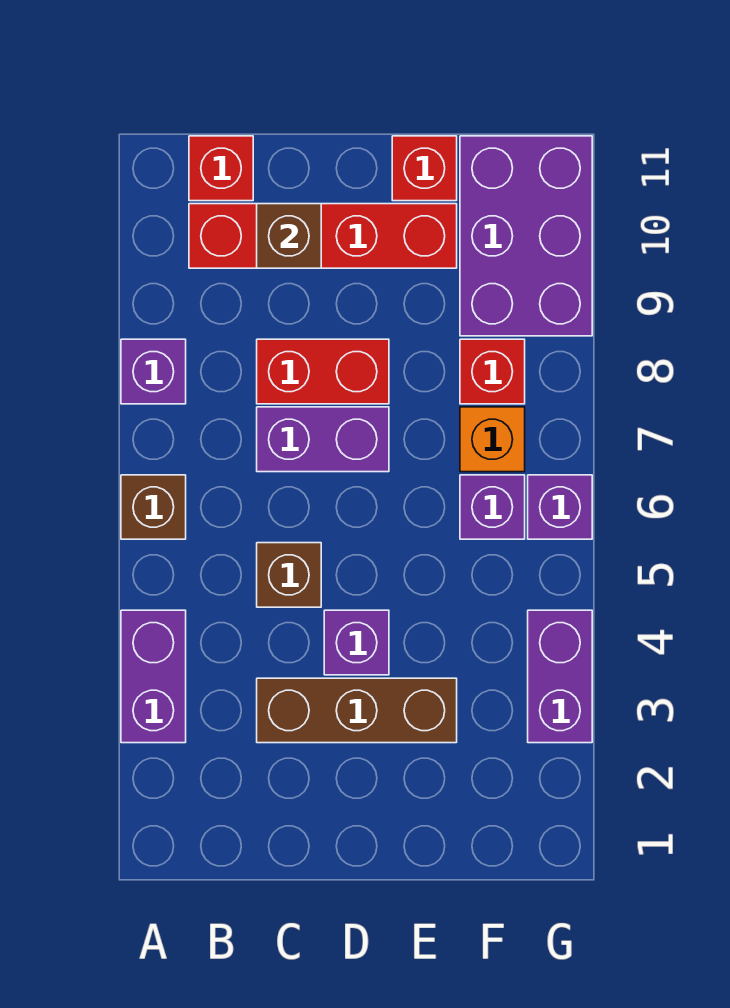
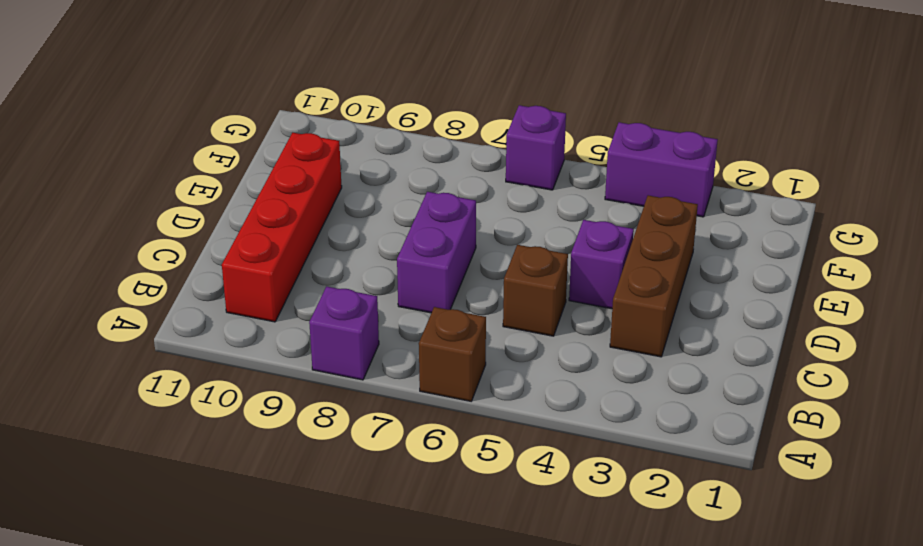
none -> purple brick A3:A4 level 1
none -> red brick B11 level 1
none -> red brick C8:D8 level 1

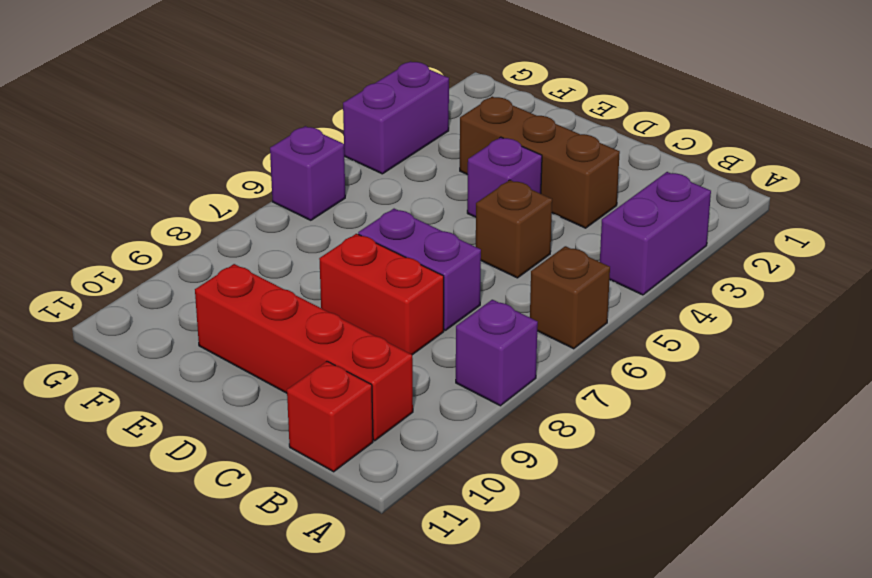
none -> red brick E11 level 1
none -> purple brick F6 level 1
none -> orange brick F7 level 1

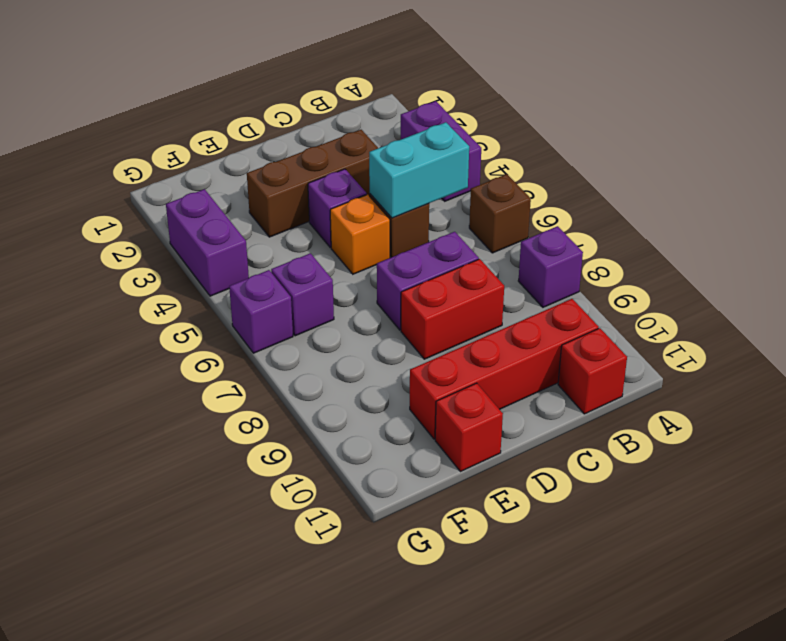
cyan brick B5:C5 level 2 -> none
orange brick D5 level 1 -> orange brick F7 level 1
none -> red brick F8 level 1
none -> purple brick F9:G11 level 1
none -> brown brick C10 level 2

